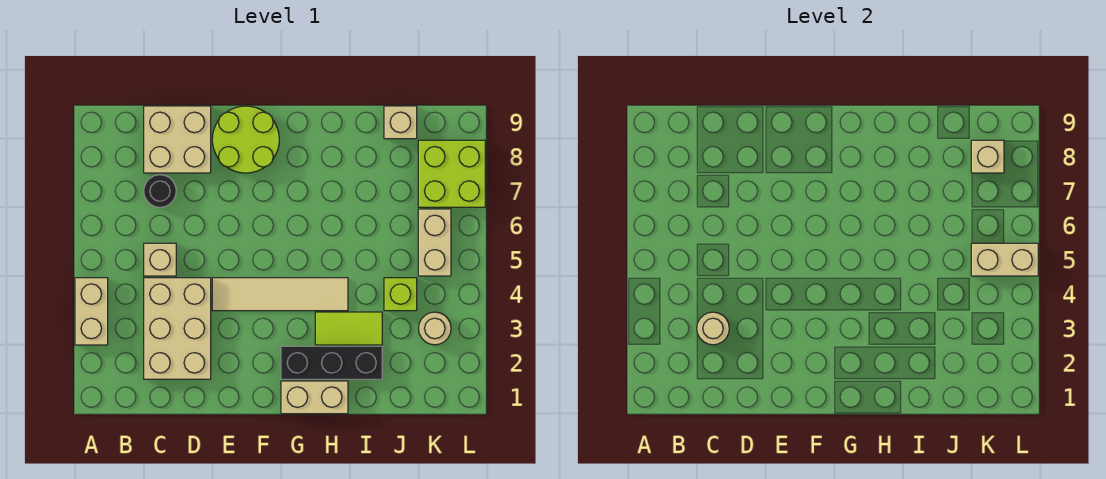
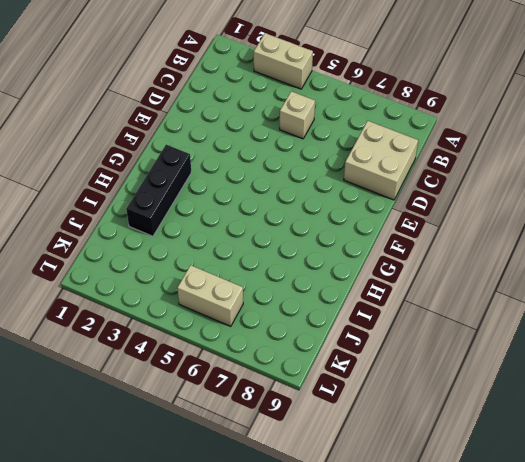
none -> tan brick C2:D4 level 1
none -> black round brick C7 level 1
none -> tan tile E4:H4 level 1

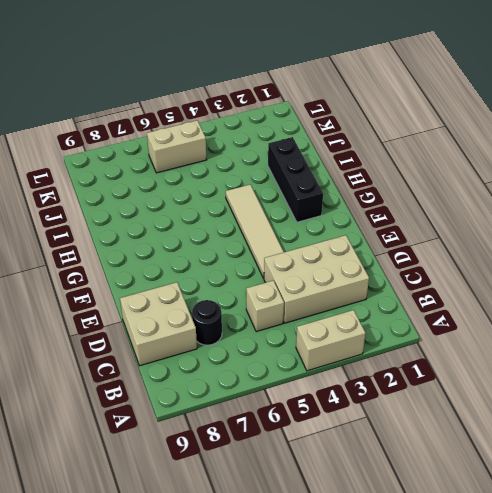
none -> lime round brick E8:F9 level 1
none -> tan brick G1:H1 level 1
none -> lime tile H3:I3 level 1

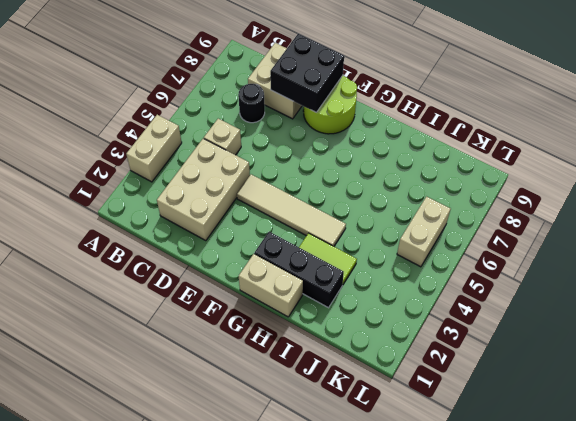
black brick D8:E9 level 2 -> none
none -> lime brick J4 level 1
none -> tan brick J9 level 1
none -> tan round brick K3 level 1

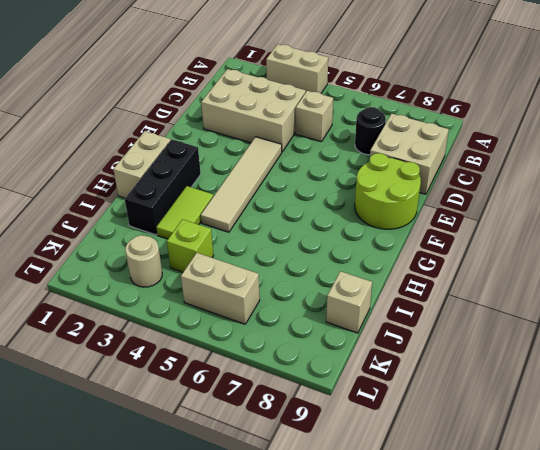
none -> lime brick K7:L8 level 1
none -> tan round brick C3 level 2
none -> tan brick K5:L5 level 2

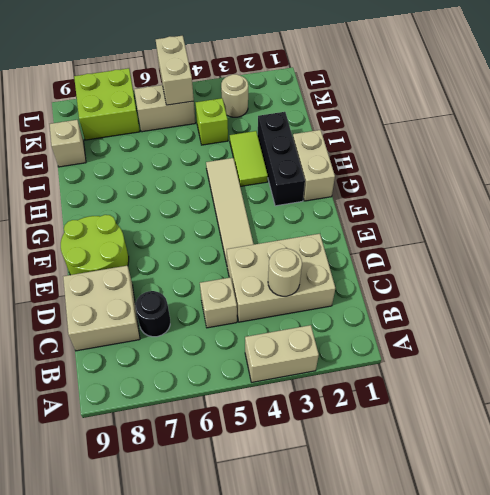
none -> tan brick K8 level 2

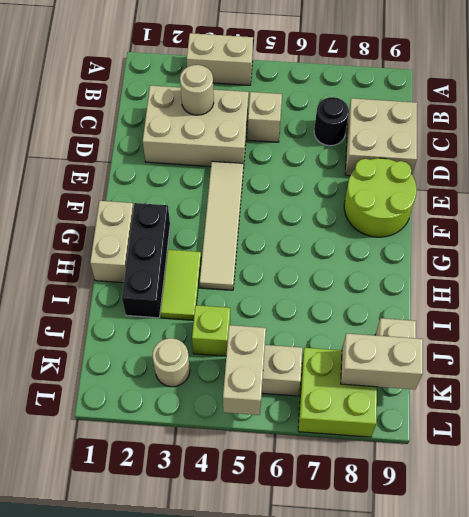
tan brick K8:K9 level 2 -> tan brick K8 level 2

